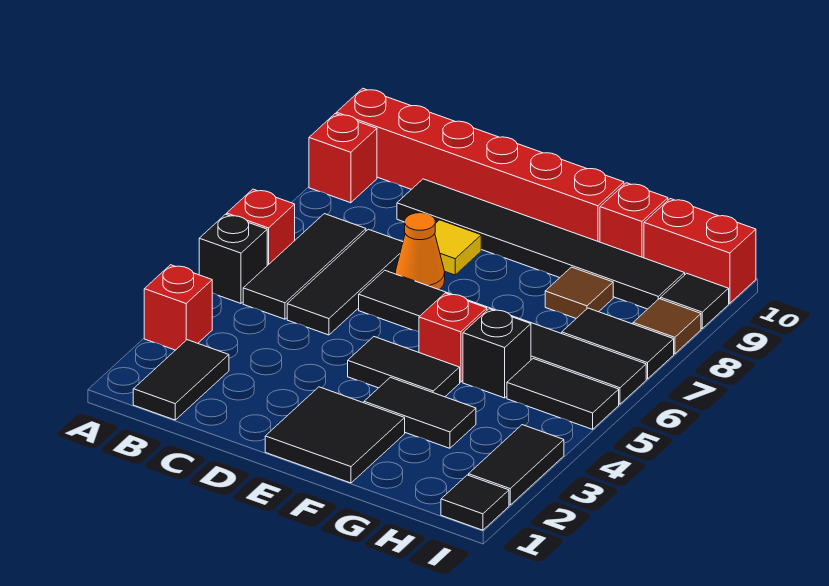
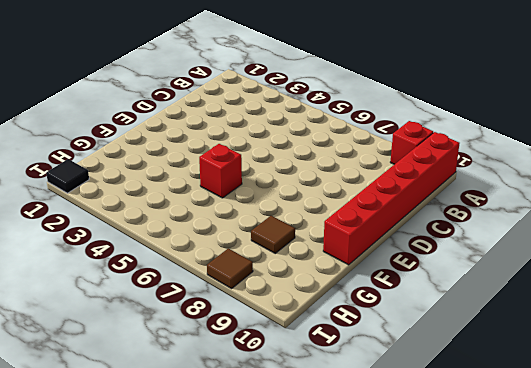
none -> red brick A3 level 1
none -> black brick A5 level 1
none -> red brick A6 level 1

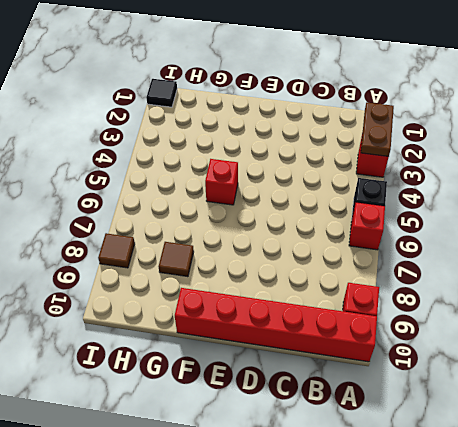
brown plate A2:A3 level 2 -> none
none -> black tile B1:B2 level 1
none -> black tile B5:B7 level 1
none -> black tile C5:C7 level 1

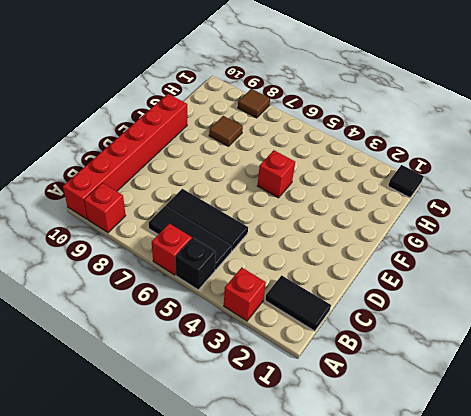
none -> black tile C9:H9 level 1
none -> black tile D6:I6 level 1
none -> orange cone D7 level 1

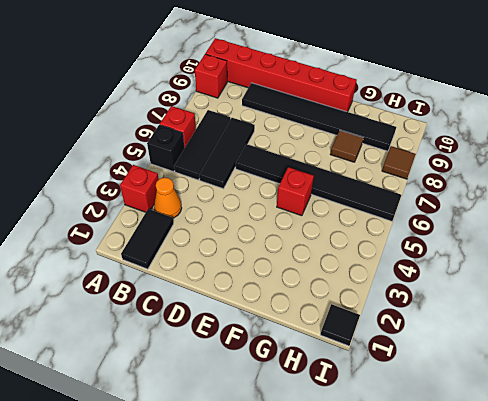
orange cone B3 level 1 -> orange cone D7 level 1
none -> yellow tile D8 level 1
none -> black tile E1:F2 level 1
none -> black tile E4:F4 level 1

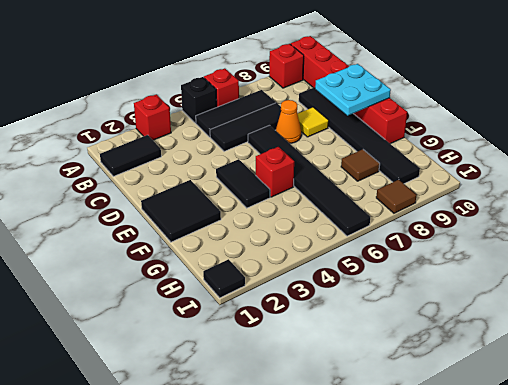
cyan plate D9:E10 level 2 -> none
none -> black tile F3:G3 level 1
none -> black brick G5 level 1
none -> red brick G10 level 1

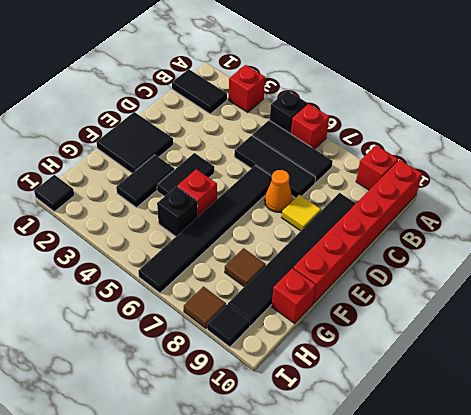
none -> black tile H5:I5 level 1
none -> black tile H7:I7 level 1
none -> red brick H10:I10 level 1

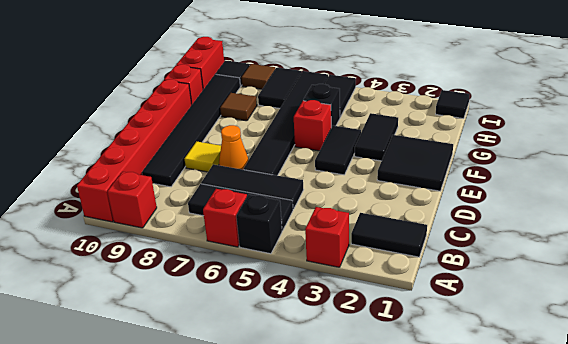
none -> black tile I2:I3 level 1

